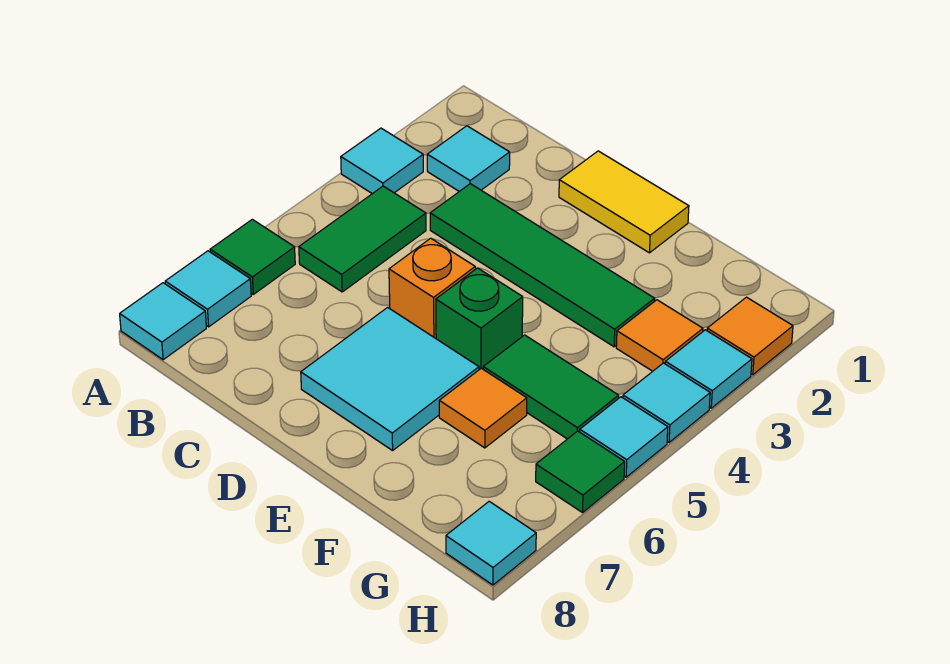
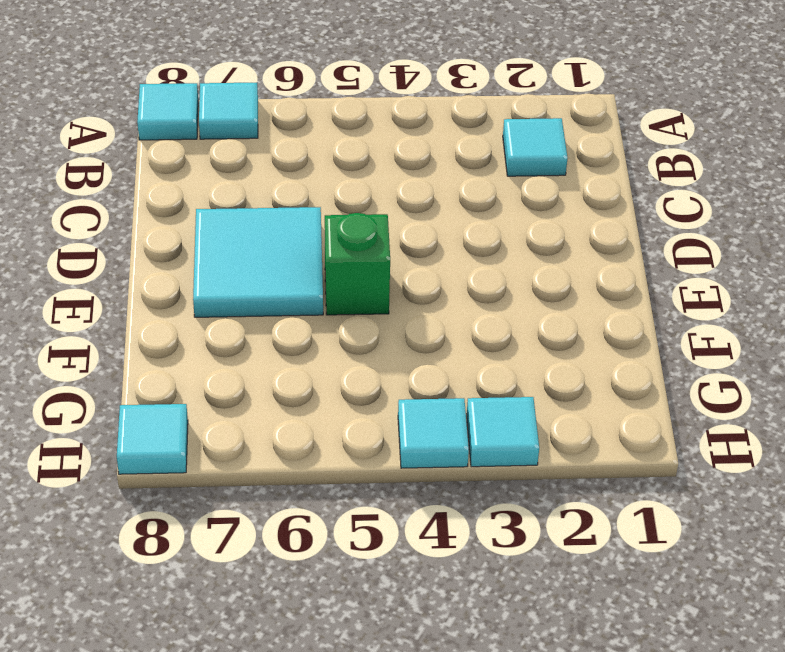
none -> cyan tile A3 level 1
none -> green tile A6 level 1
none -> green tile B4:B5 level 1

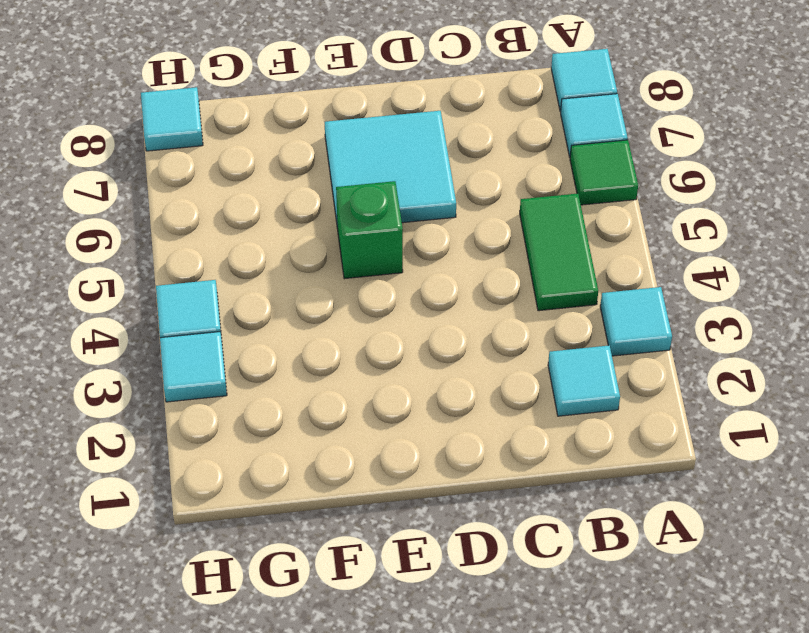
none -> green tile C3:F3 level 1
none -> yellow tile D1:E1 level 1
none -> orange brick D5 level 1

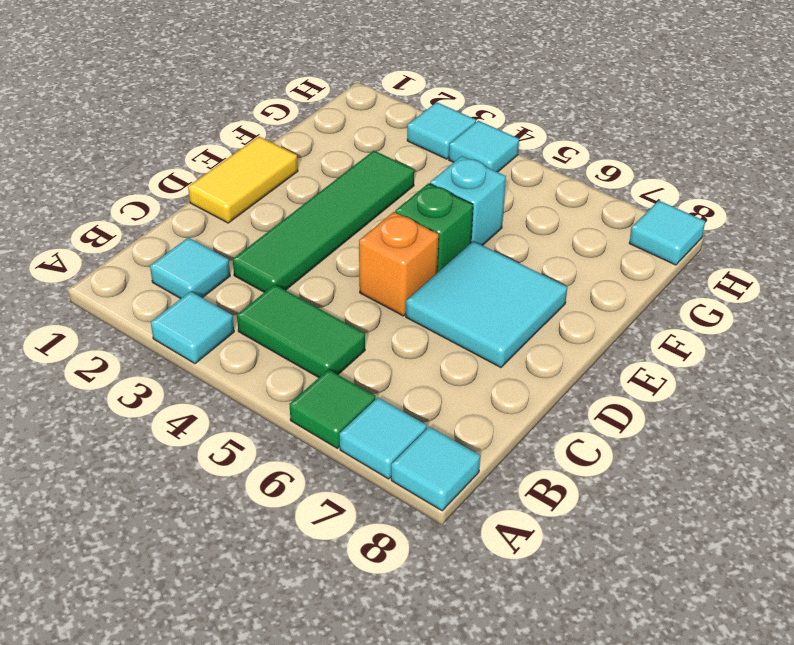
cyan brick F5 level 1 -> green tile F5:G5 level 1
none -> orange tile F6 level 1
none -> orange tile G3 level 1
none -> orange tile H2 level 1

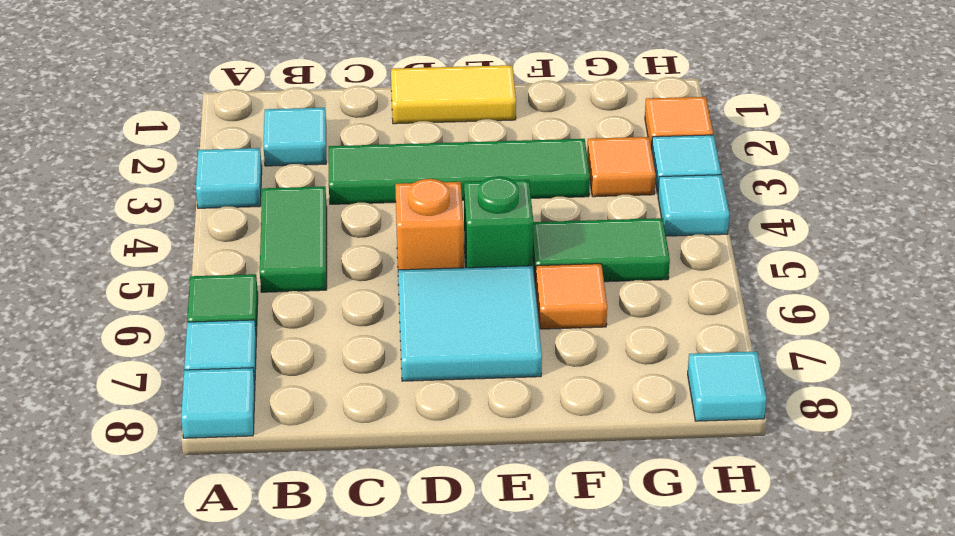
none -> cyan tile H5 level 1
none -> green tile H6 level 1

